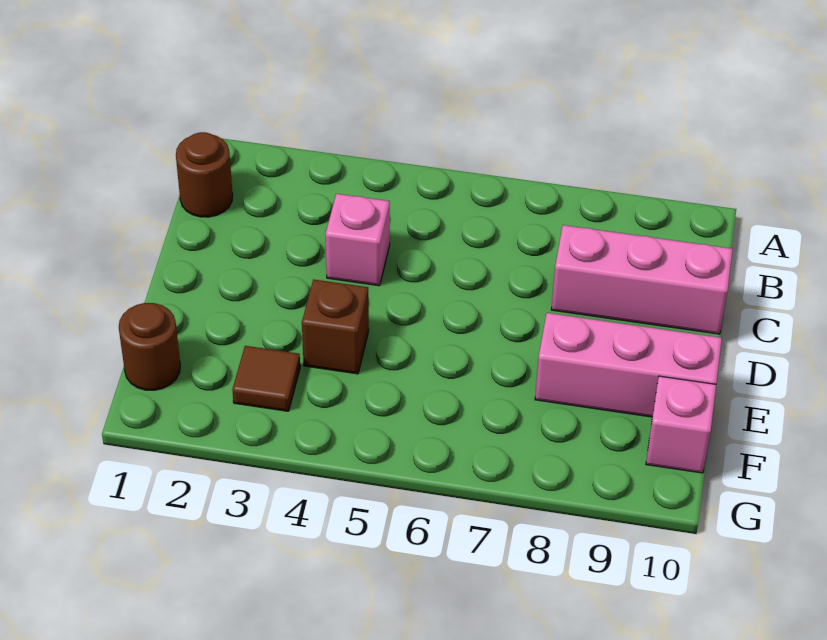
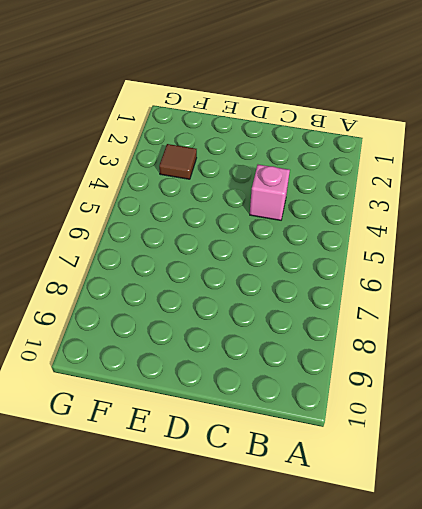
none -> brown round brick B1 level 1
none -> pink brick C8:C10 level 1

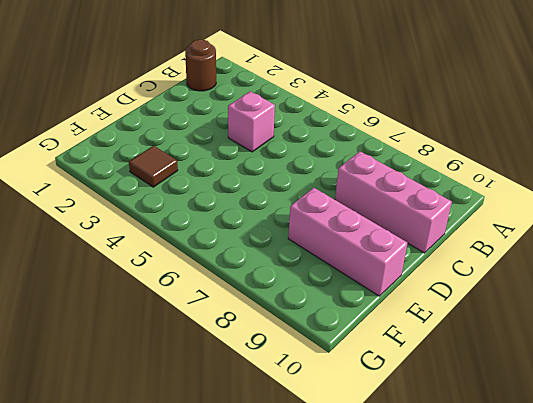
none -> brown brick E4 level 1
none -> brown round brick F1 level 1

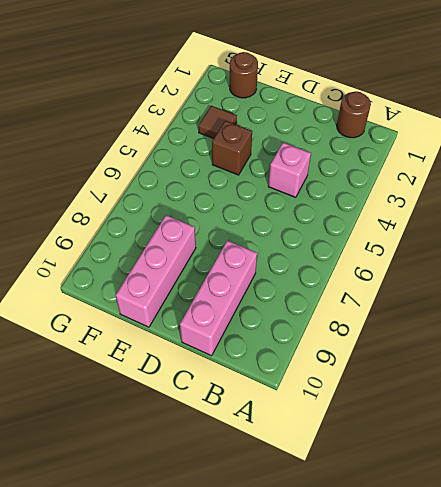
none -> pink brick F10 level 1

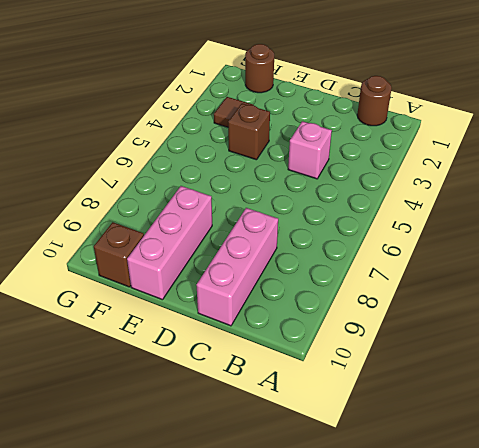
brown brick F10 level 1 -> pink brick F10 level 1

